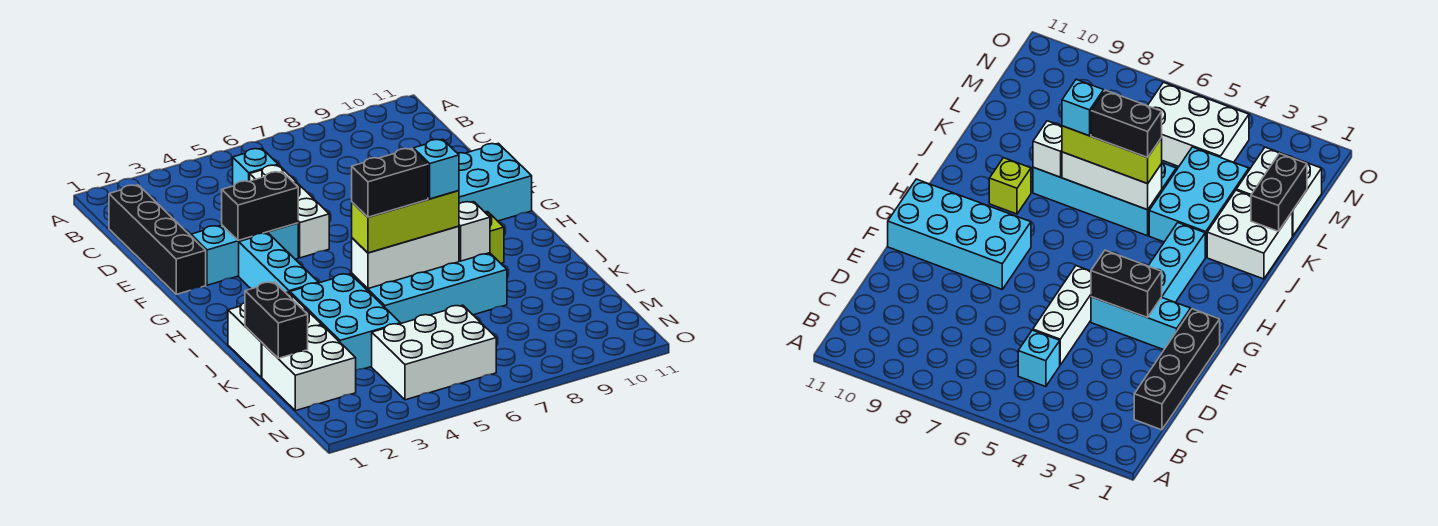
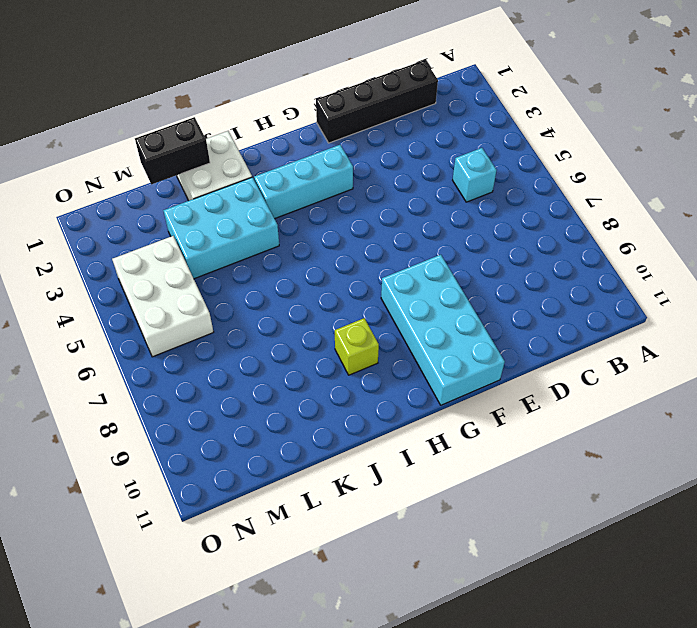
none -> white brick D5:F5 level 1
none -> cyan brick F2:F4 level 1
none -> cyan brick J5:K8 level 1

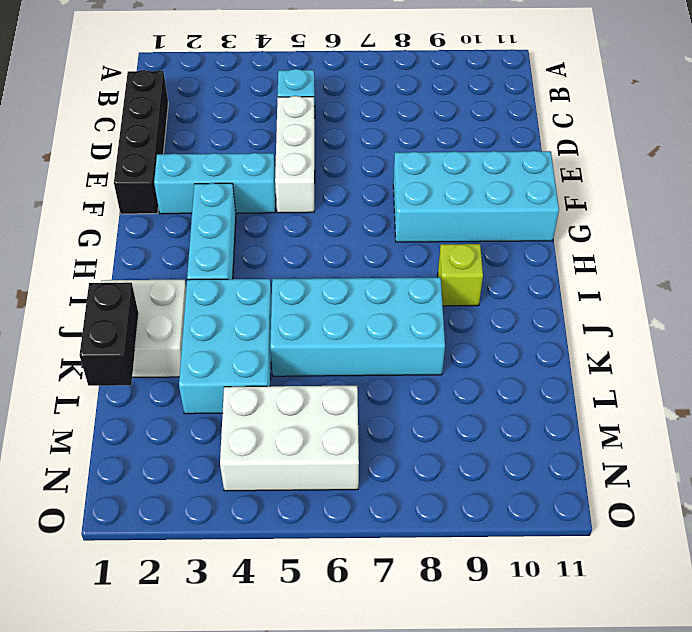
none -> white brick L1:M2 level 1
none -> black brick F3:F4 level 2
none -> white brick J5:J7 level 2

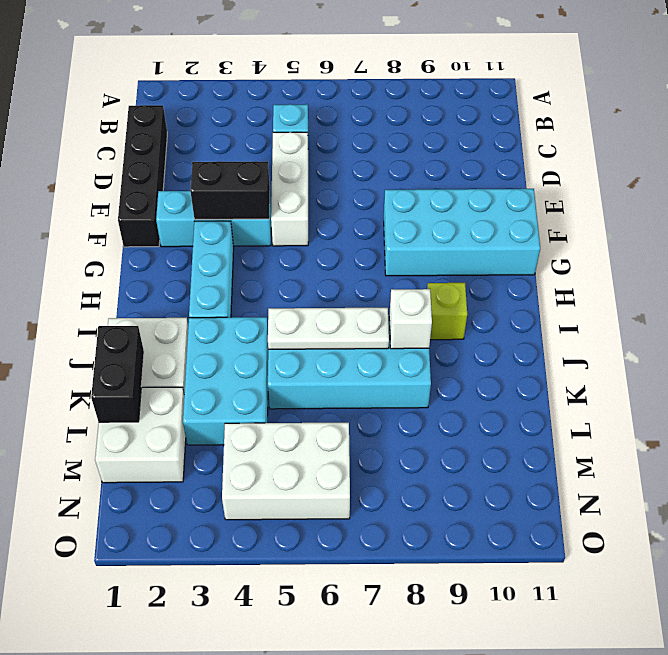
white plate J5:J7 level 2 -> white brick J5:J7 level 2
none -> lime brick J5:J7 level 3
none -> black brick J5:J6 level 4
none -> cyan brick J7 level 4

